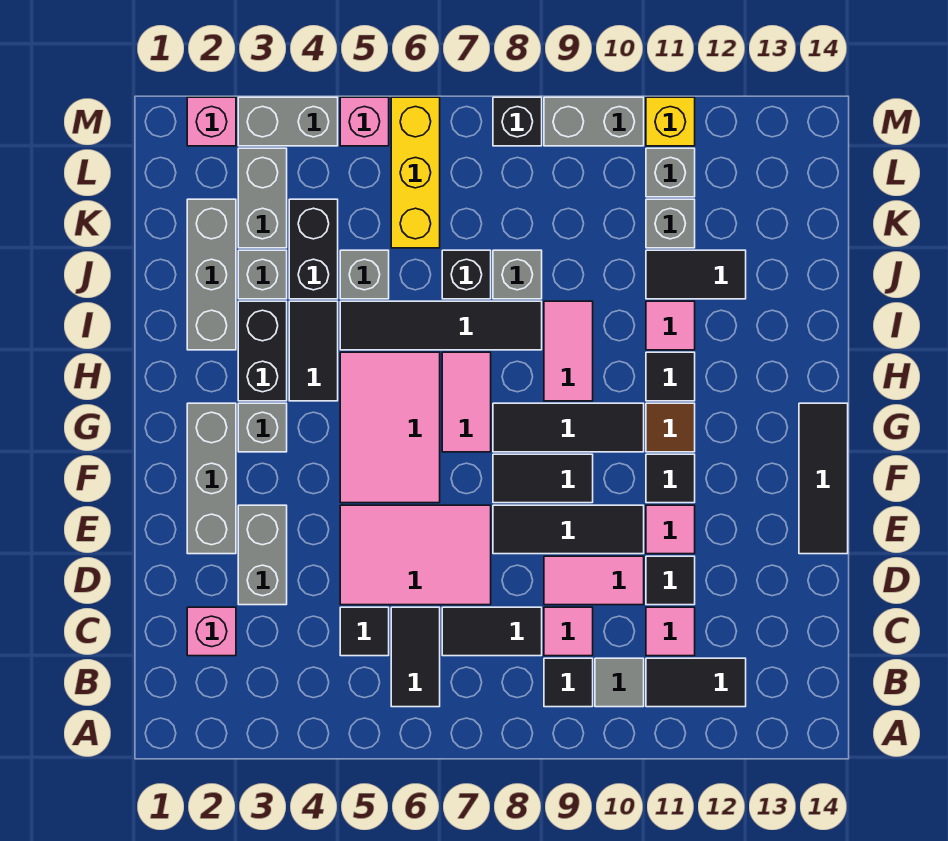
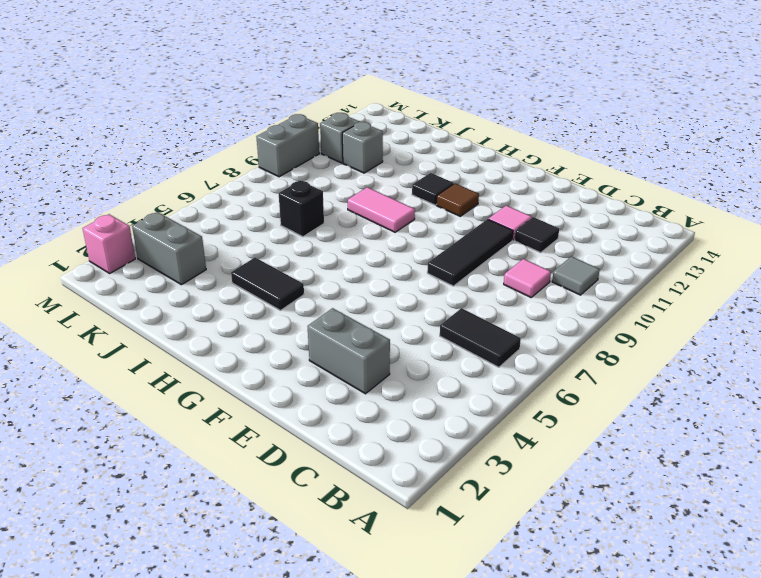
none -> black tile B9 level 1
none -> black tile B11:B12 level 1
none -> pink brick C2 level 1
none -> black tile C5 level 1

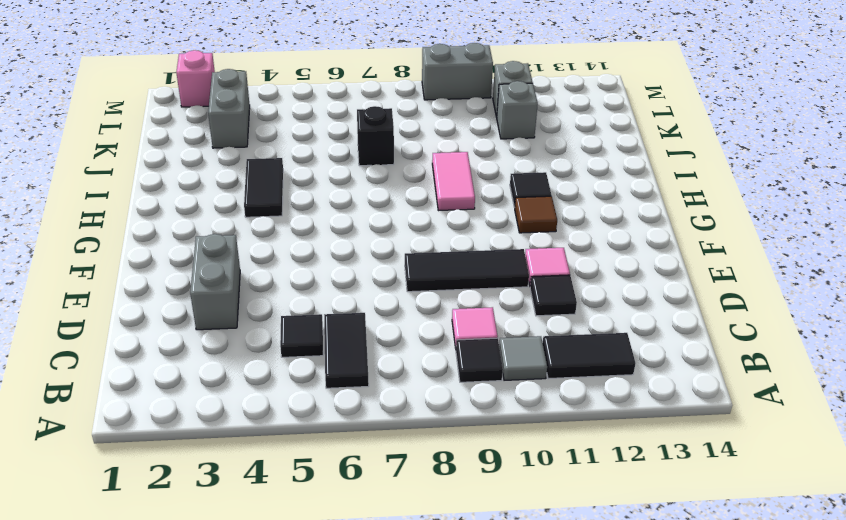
none -> pink brick C2 level 1
none -> black tile C7:C8 level 1
none -> pink tile C11 level 1
none -> pink tile D5:E7 level 1

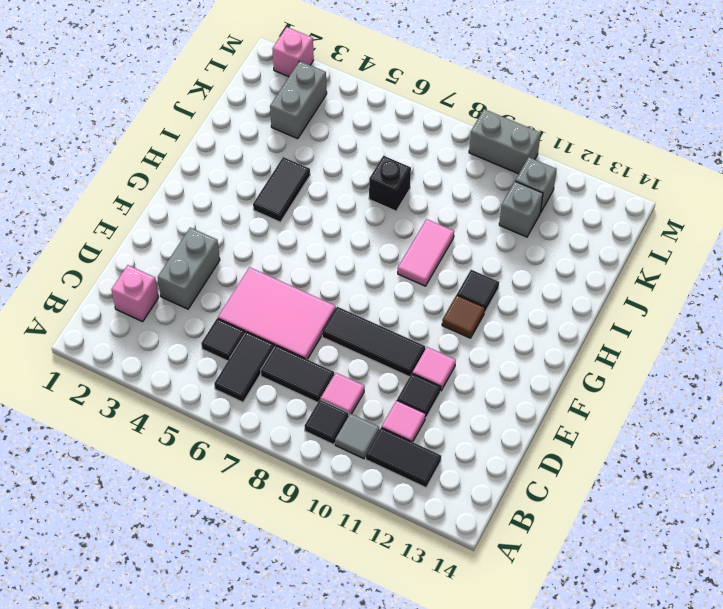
none -> pink tile D9:D10 level 1
none -> grey brick E2:G2 level 1
none -> black tile E14:G14 level 1
none -> pink tile F5:H6 level 1

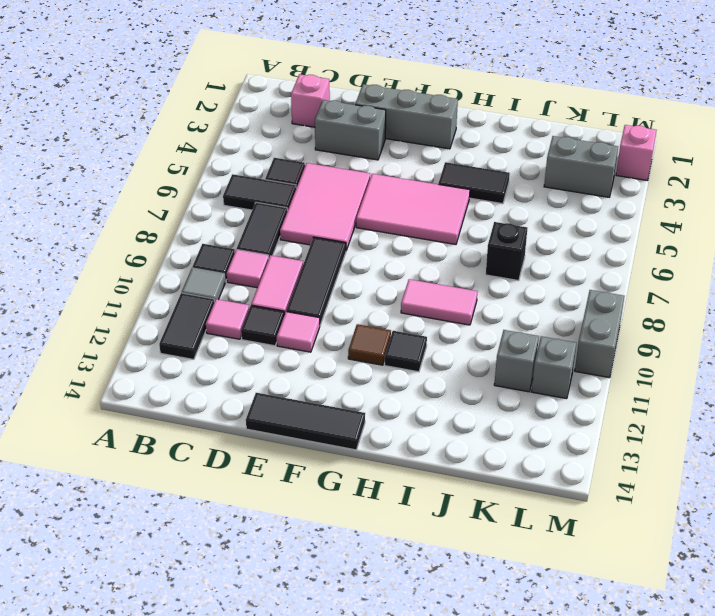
none -> black tile F8:F9 level 1
none -> black tile F11 level 1
none -> grey brick G3 level 1
none -> pink tile G7:H7 level 1

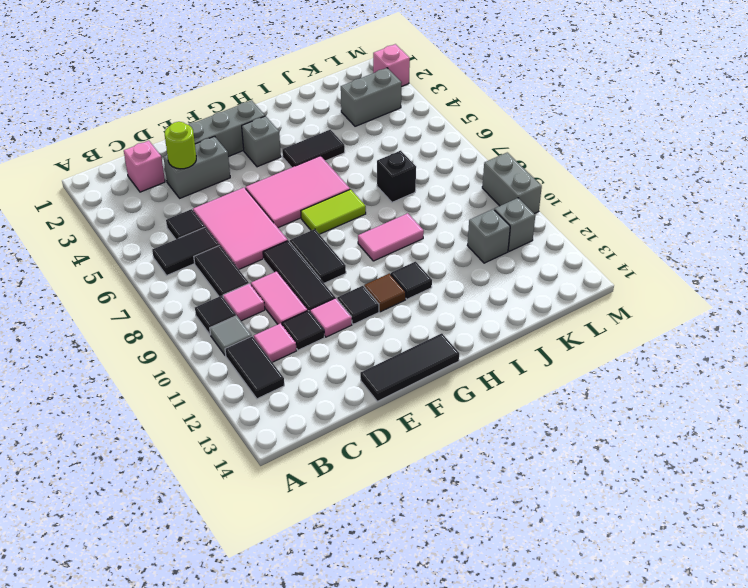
lime round brick D3 level 2 -> none
lime tile G7:H7 level 1 -> pink tile G7:H7 level 1
none -> black tile G8:G10 level 1
none -> black brick H3:I3 level 1
none -> grey brick I2:K2 level 1
none -> black tile I5:I8 level 1

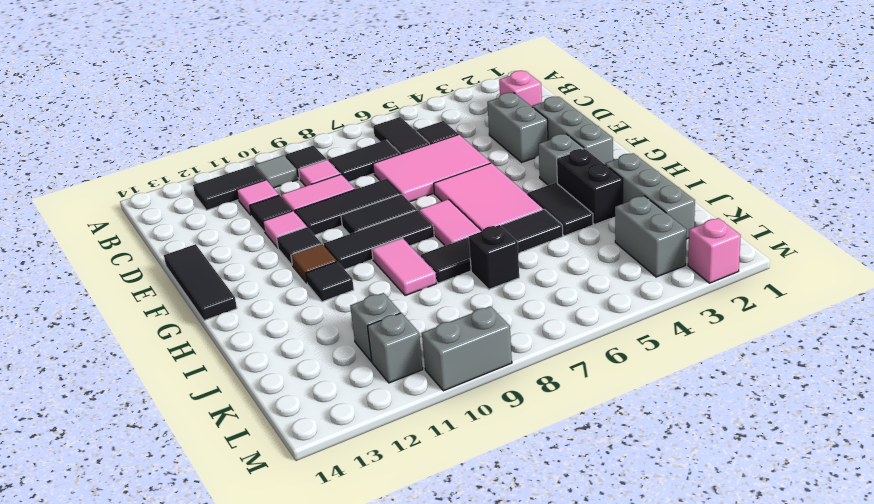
none -> pink tile I11 level 1
none -> grey brick J3 level 1
none -> black brick J4:K4 level 1
none -> grey brick J5 level 1

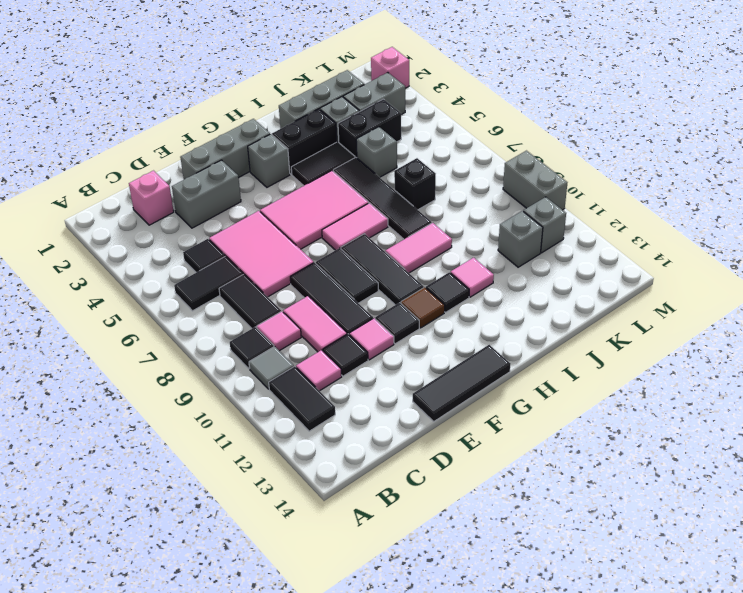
none -> grey brick J8 level 1
none -> black tile J11:J12 level 1
none -> yellow brick K6:M6 level 1
none -> grey brick M3:M4 level 1

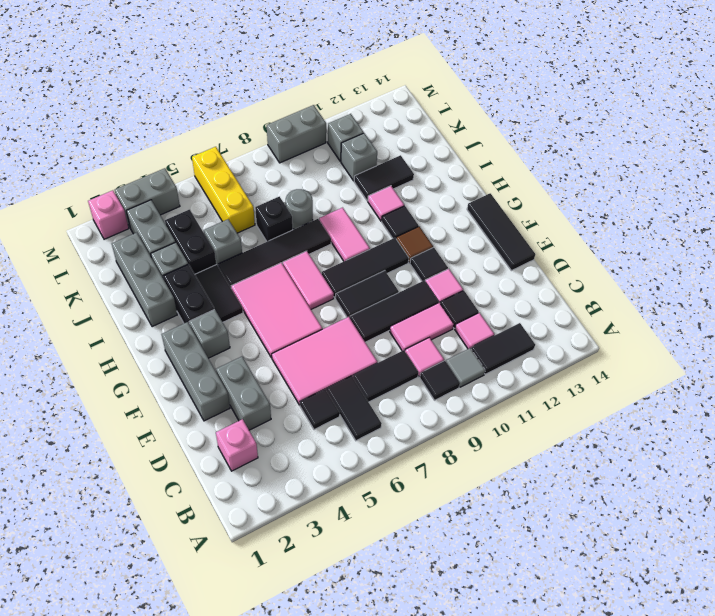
grey round brick J8 level 1 -> grey brick J8 level 1
none -> pink brick M5 level 1
none -> black brick M8 level 1
none -> yellow brick M11 level 1

